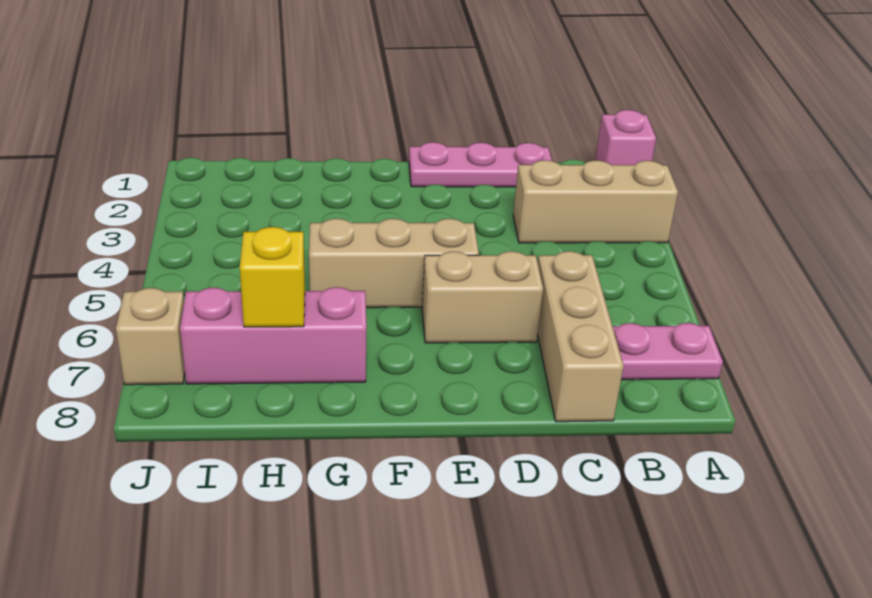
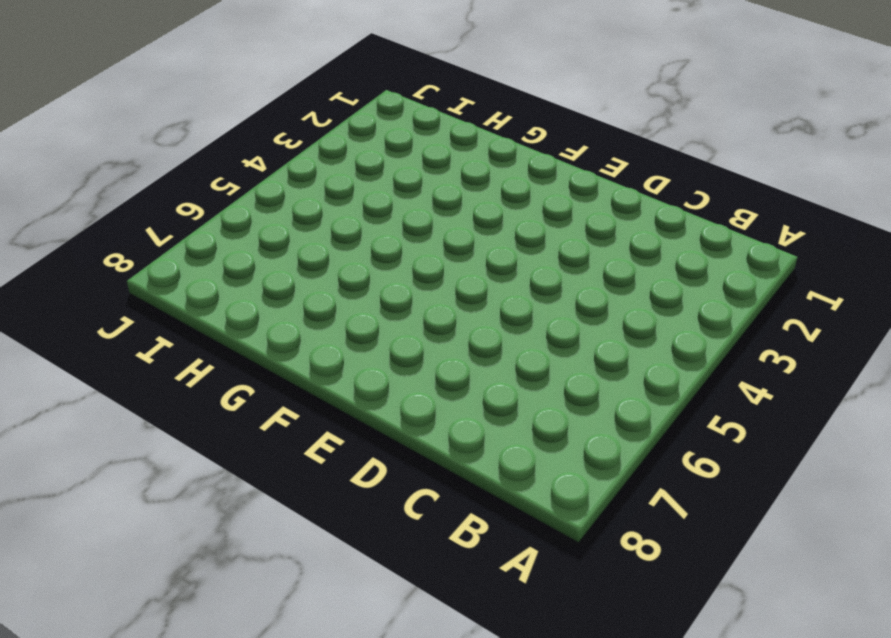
none -> pink brick A1 level 1
none -> tan brick A3:C3 level 1

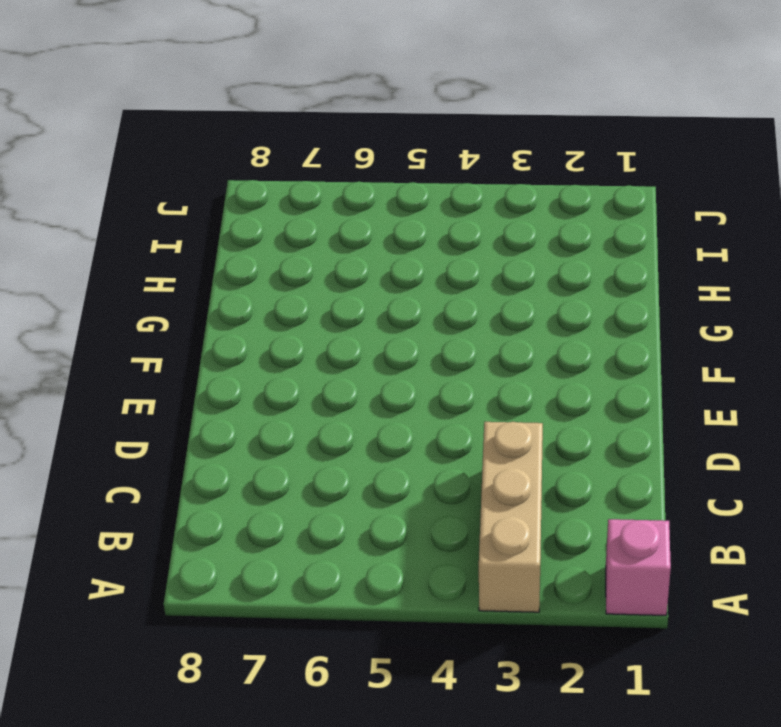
none -> pink plate A7:B7 level 1
none -> pink plate C1:E1 level 1

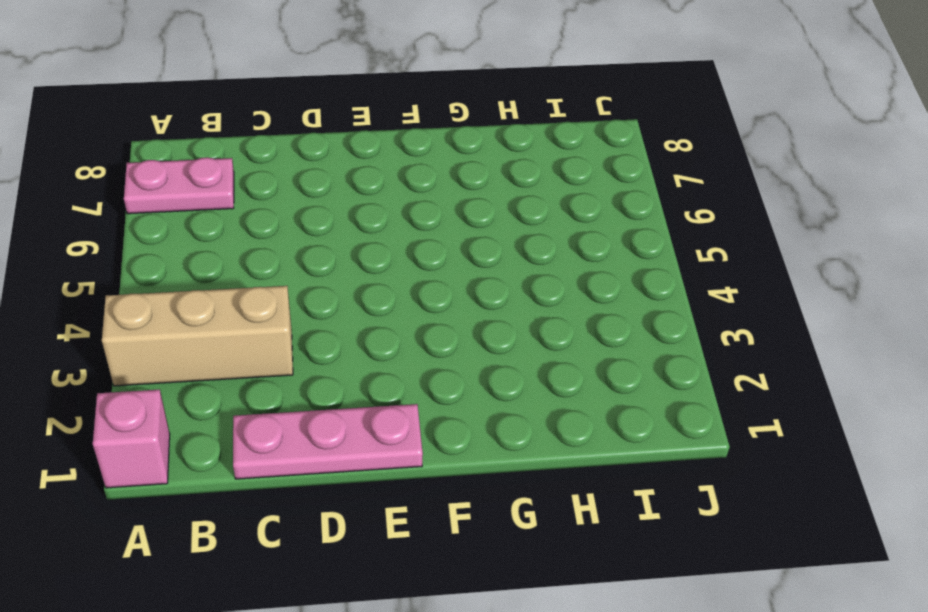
none -> tan brick C6:C8 level 1
none -> tan brick D6:E6 level 1

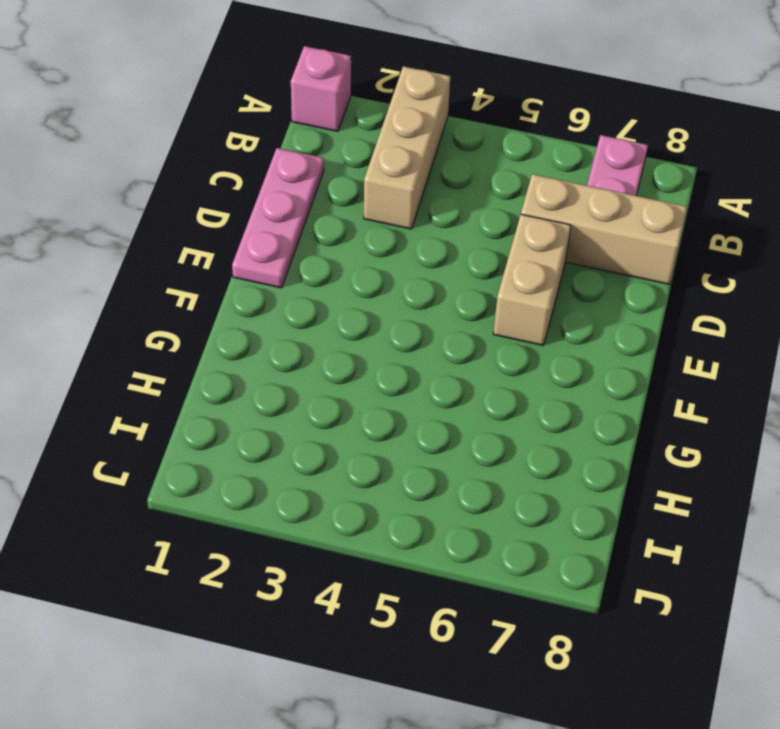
none -> tan brick E5:G5 level 1
none -> pink brick G7:I7 level 1

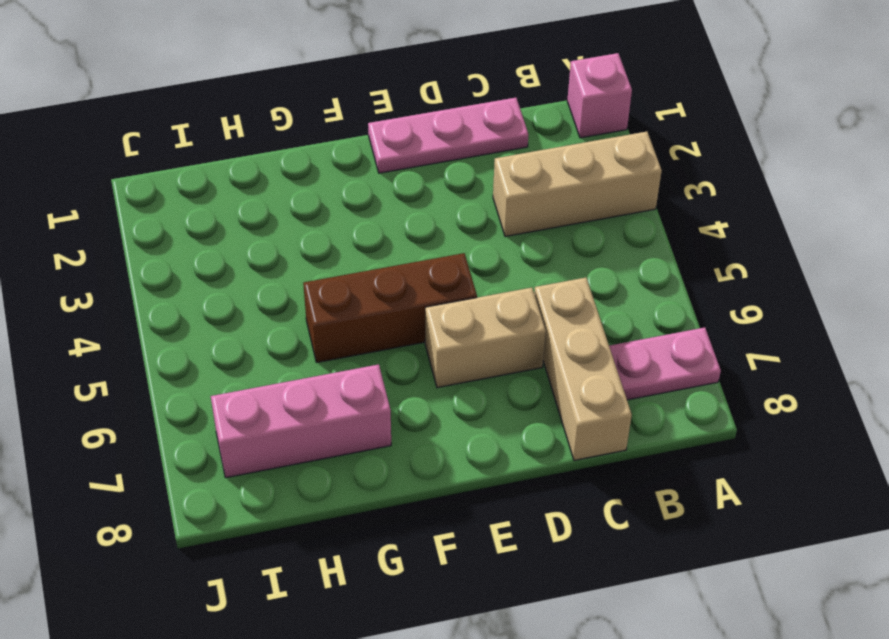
brown brick E5:G5 level 1 -> tan brick E5:G5 level 1
none -> tan brick J7 level 1
none -> yellow brick H7 level 2

